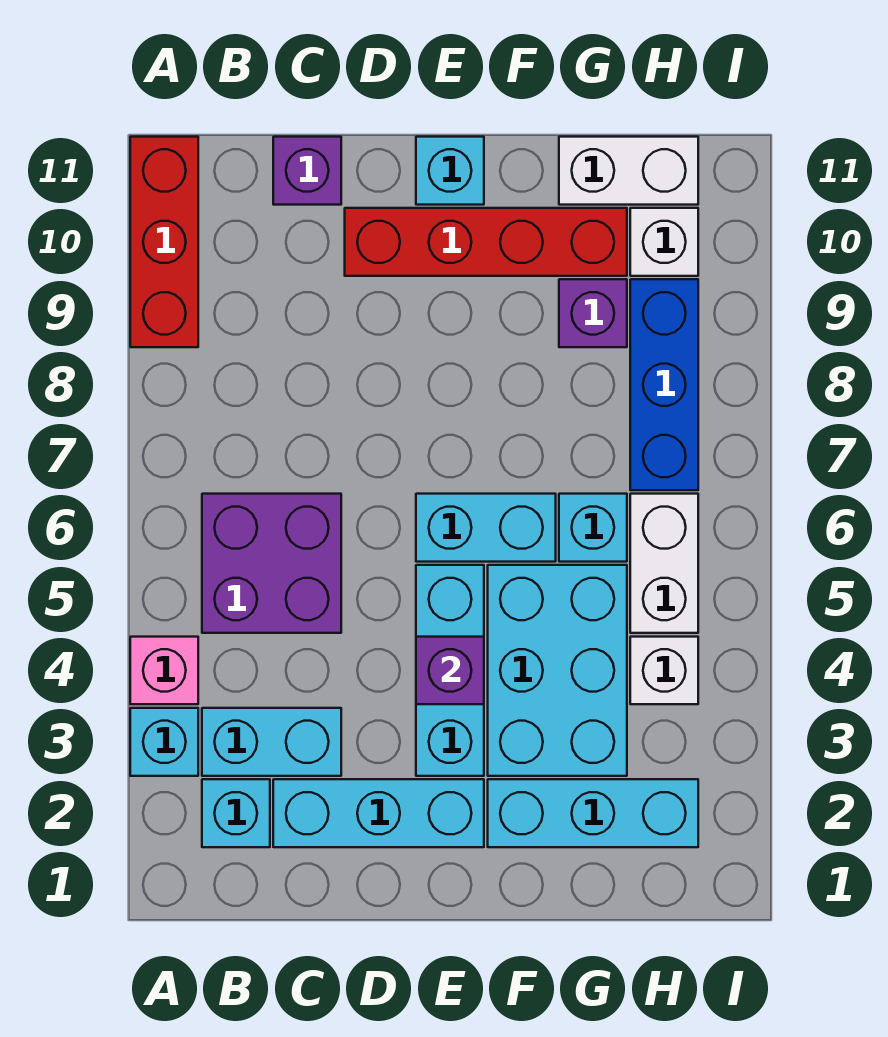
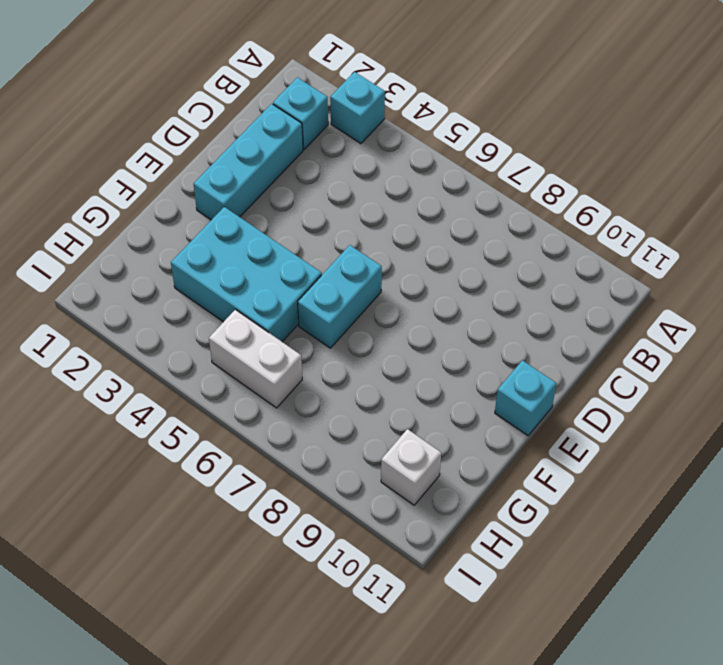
none -> pink brick A4 level 1
none -> red brick A9:A11 level 1
none -> cyan brick B3:C3 level 1

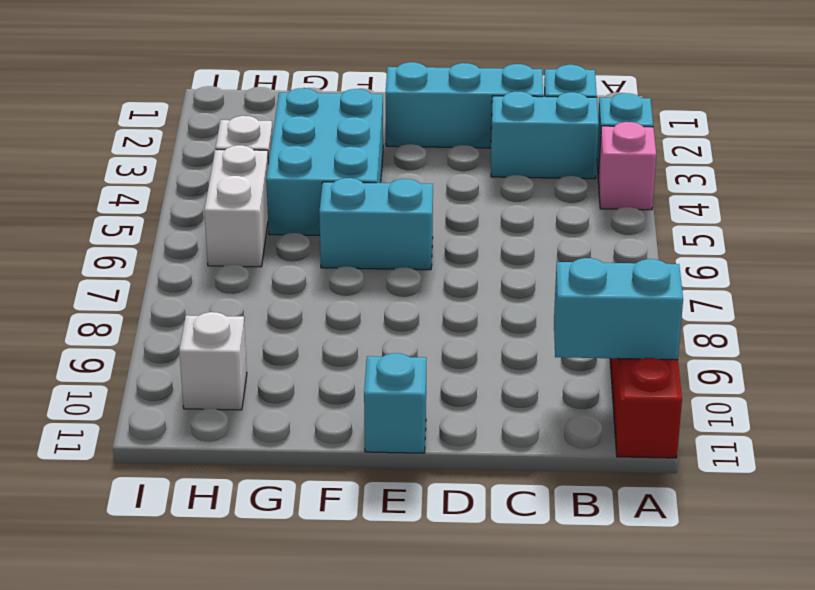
cyan brick A10:B10 level 2 -> none
none -> purple brick B5:C6 level 1
none -> purple brick C11 level 1
none -> red brick D10:G10 level 1

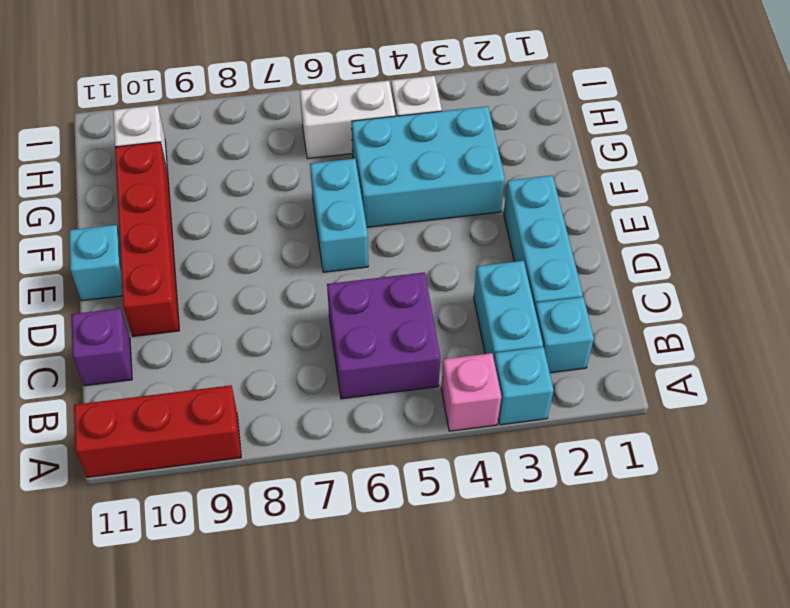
none -> cyan brick E3:E5 level 1
none -> cyan brick F2:H2 level 1
none -> cyan brick G6 level 1

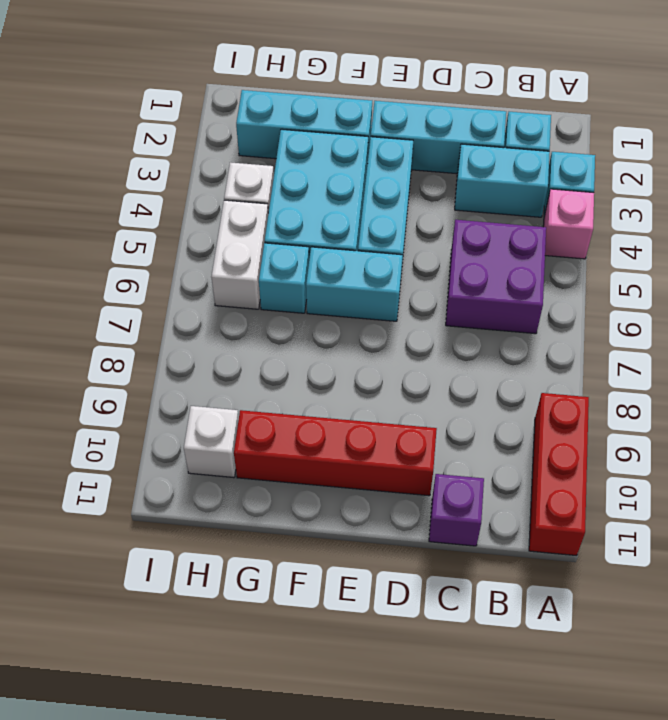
none -> cyan brick E11 level 1
none -> purple brick G9 level 1
none -> white brick G11:H11 level 1

